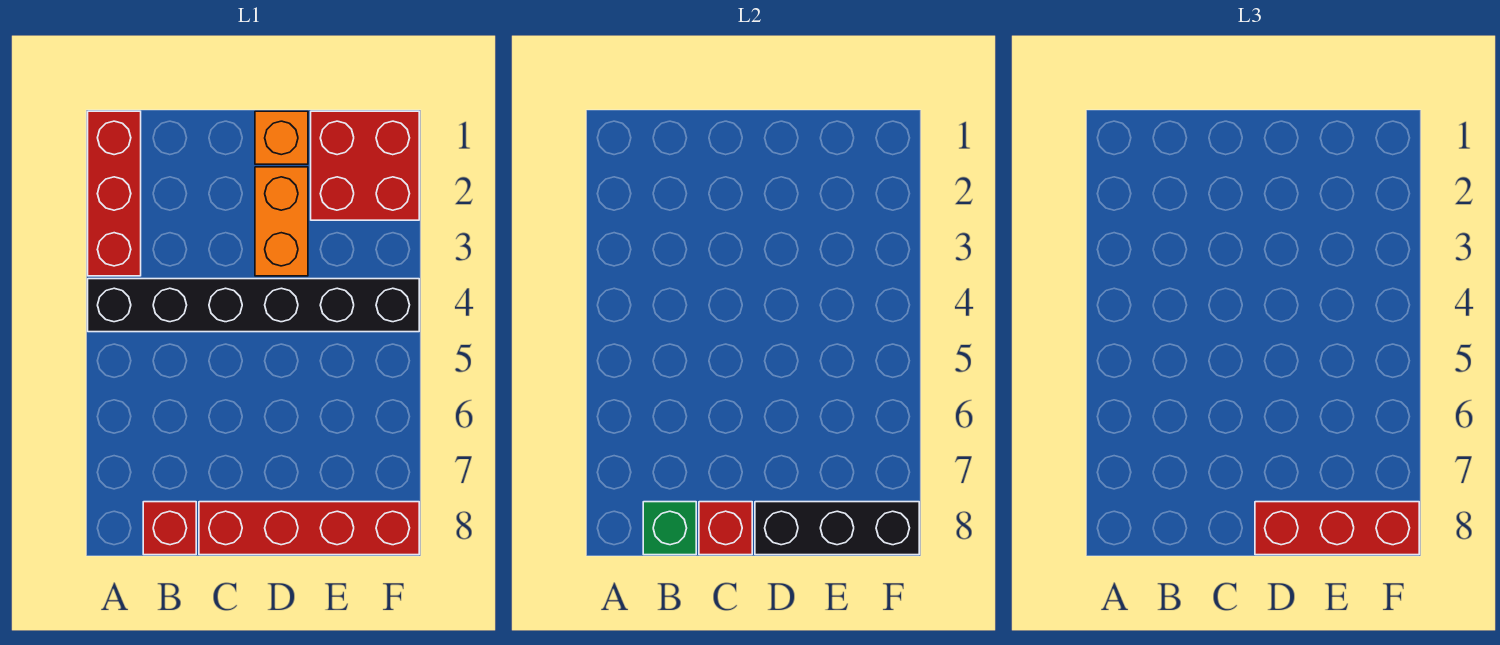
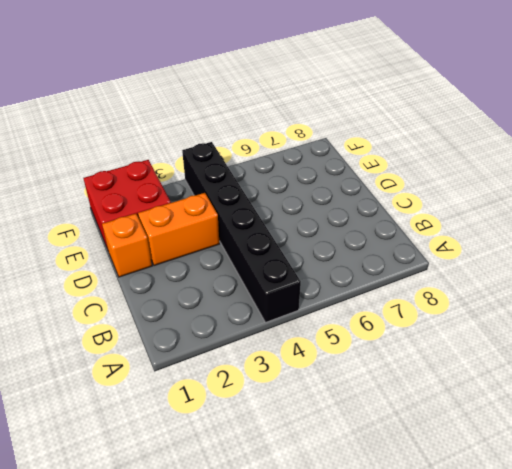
none -> red brick A1:A3 level 1
none -> red brick B8 level 1

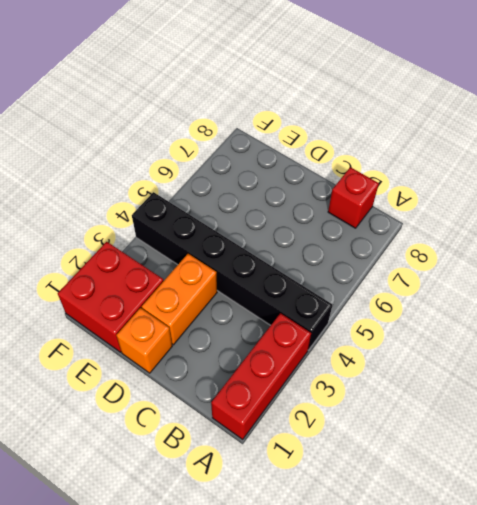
none -> red brick C8:F8 level 1
none -> green brick B8 level 2

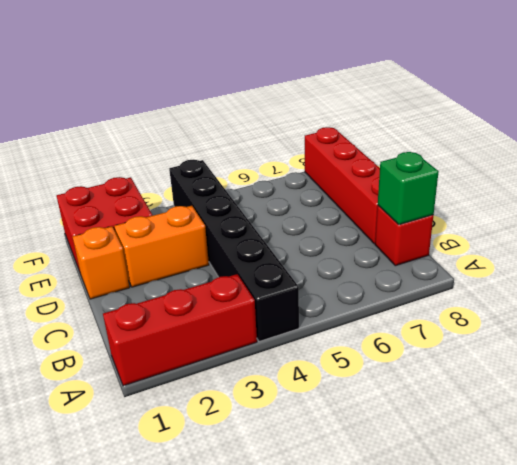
none -> red brick C8 level 2
none -> black brick D8:F8 level 2

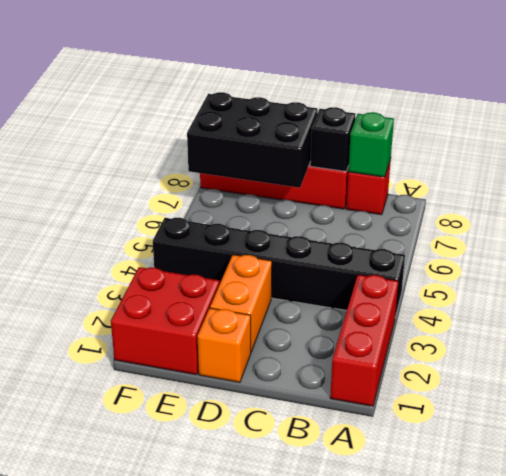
black brick C8 level 2 -> red brick C8 level 2
black brick D7:F8 level 2 -> black brick D8:F8 level 2
none -> red brick D8:F8 level 3

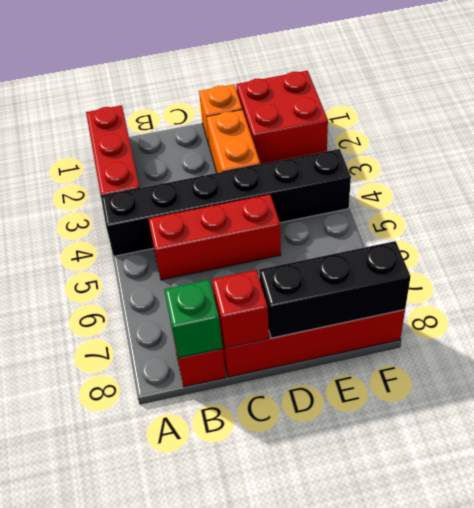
red brick B5:D5 level 1 -> red brick D8:F8 level 3

